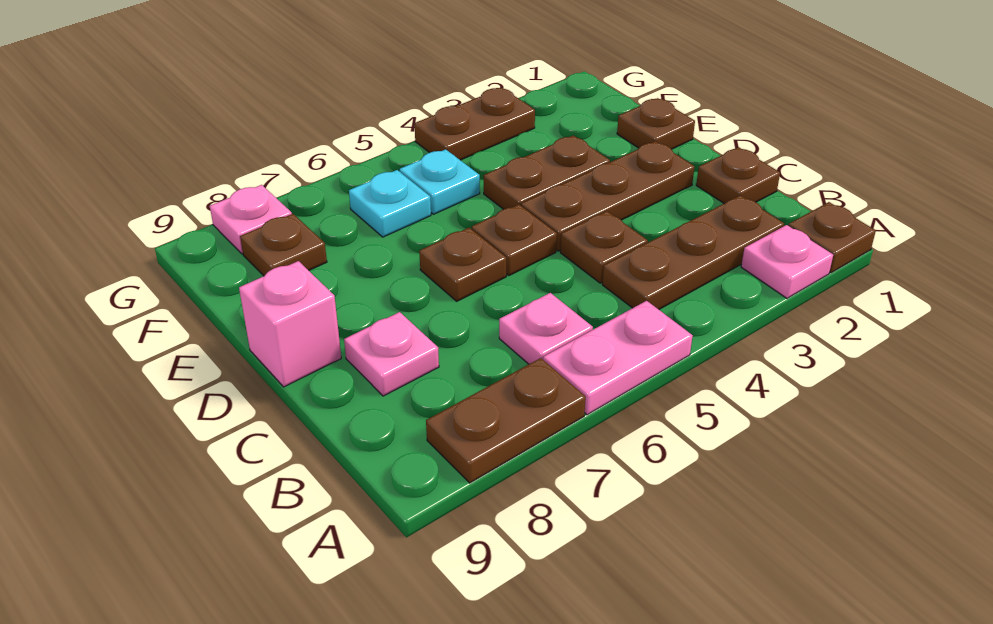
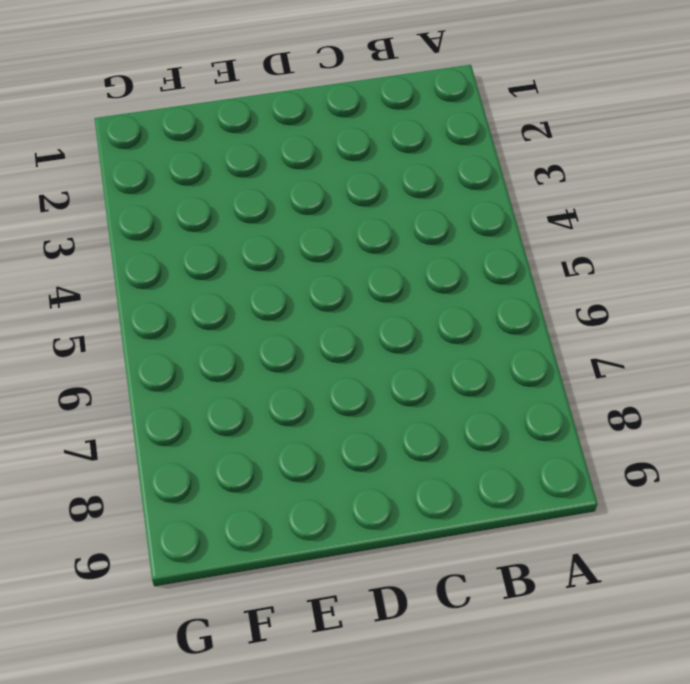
none -> brown plate A1 level 1
none -> pink plate A2 level 1
none -> pink plate A5:A6 level 1

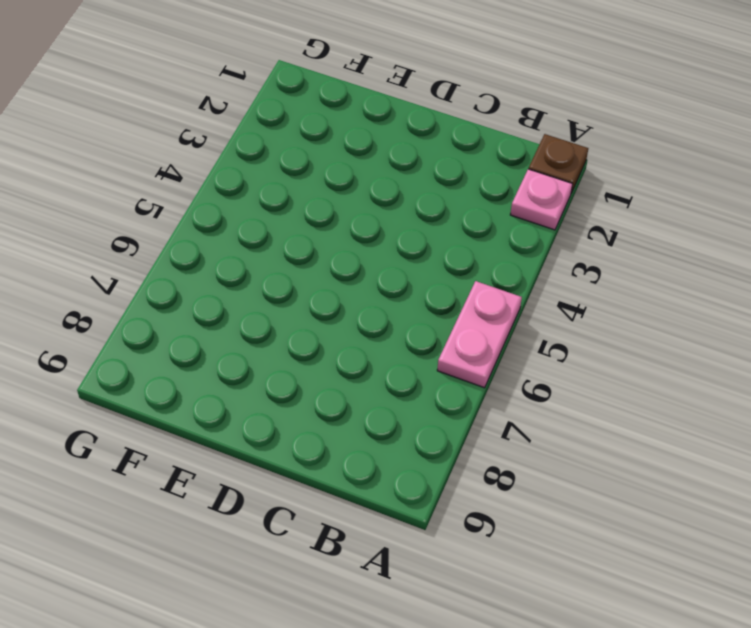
none -> brown plate A7:A8 level 1
none -> brown plate B2:B4 level 1
none -> pink plate B6 level 1

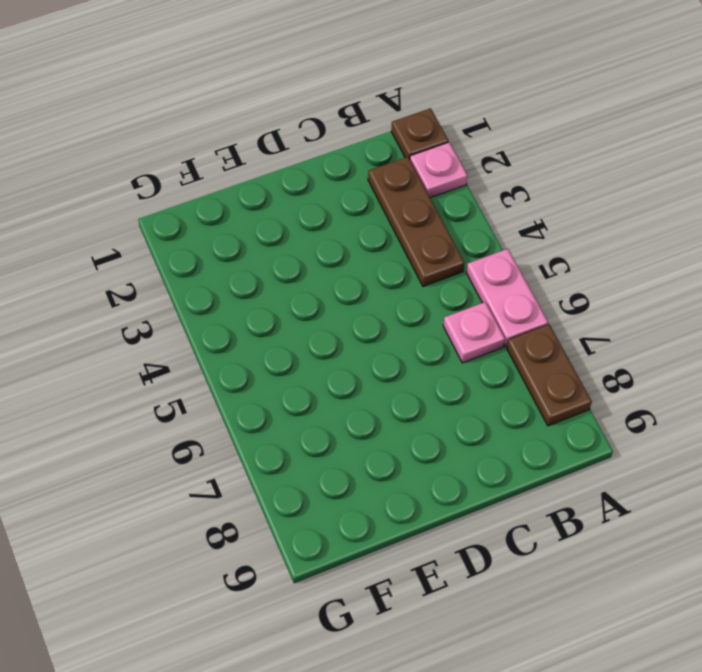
none -> brown plate C1 level 1
none -> brown plate C4 level 1
none -> pink plate C8 level 1

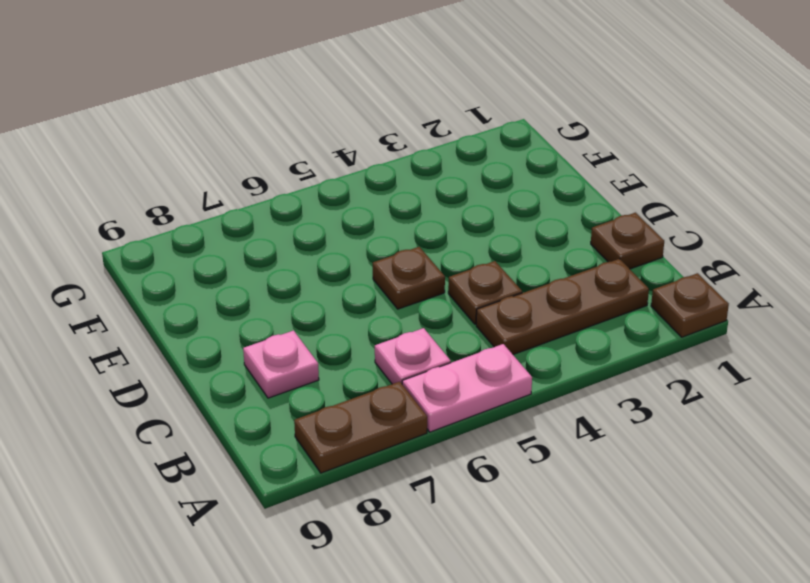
none -> pink plate A2 level 1
none -> brown plate D2:D4 level 1
none -> brown plate D6 level 1

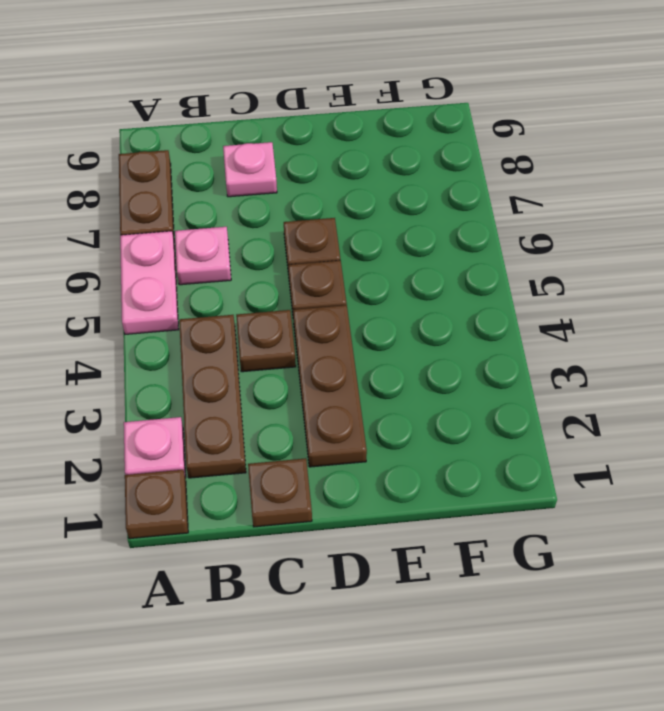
none -> pink brick D9 level 1
none -> brown plate E1 level 1
none -> brown plate E3:E4 level 1

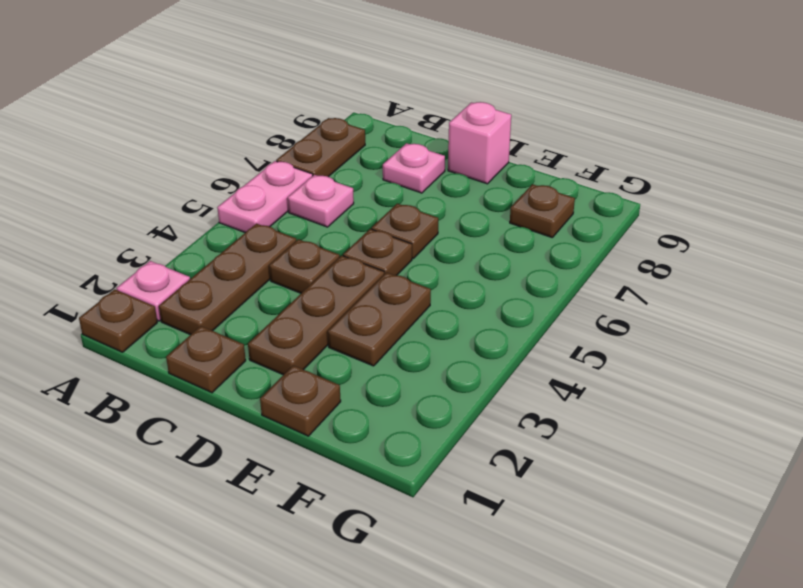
none -> cyan plate F5 level 1
none -> cyan plate F6 level 1
none -> brown plate G3:G4 level 1

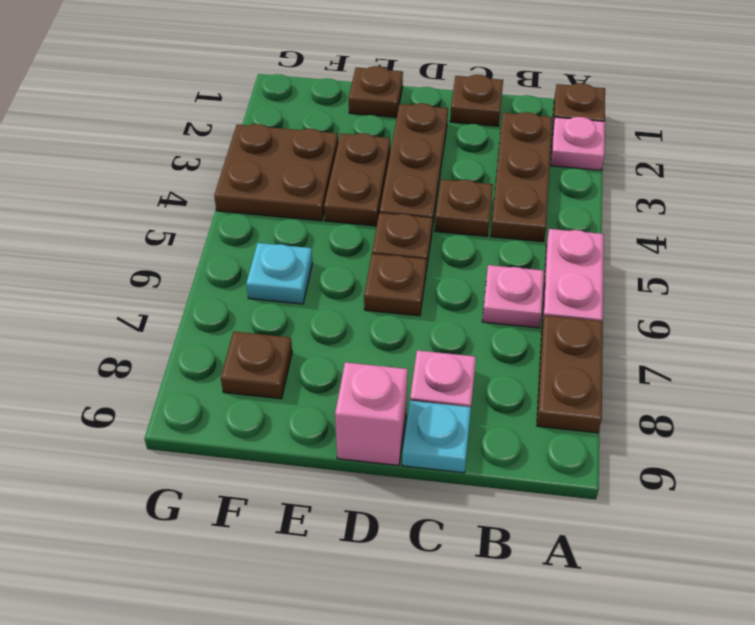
cyan plate C9 level 1 -> cyan plate F5 level 1
brown plate F3:G4 level 1 -> brown plate G3:G4 level 1
none -> pink plate G8 level 1

